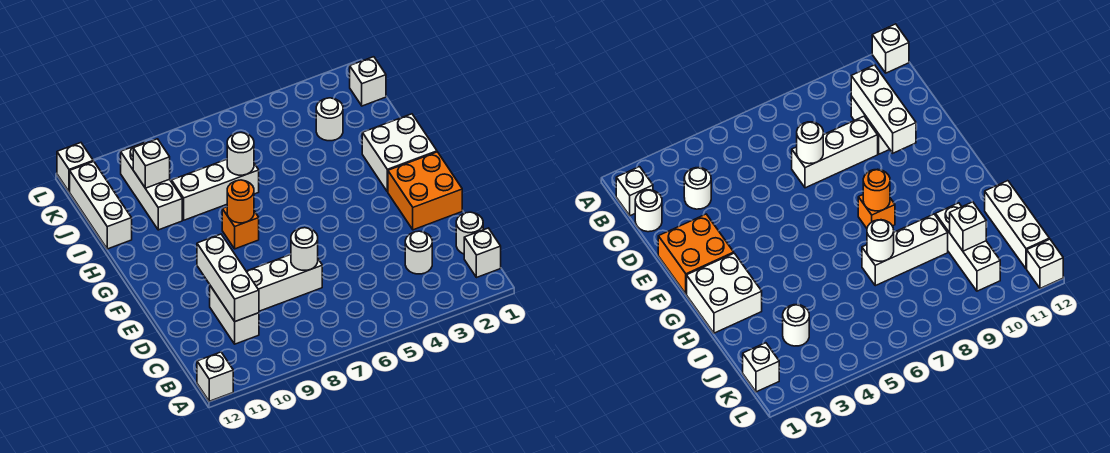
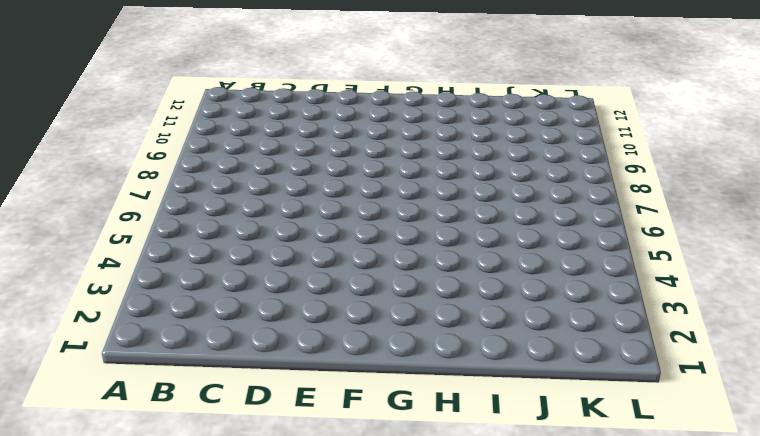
none -> white brick A12 level 1
none -> white brick B1 level 1
none -> white round brick C1 level 1

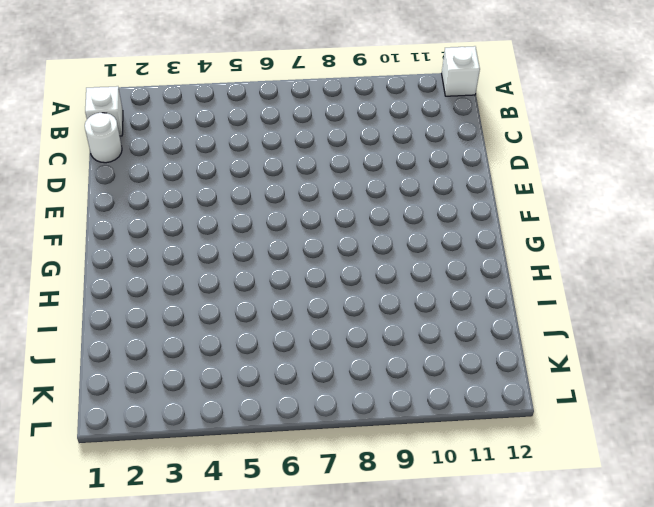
none -> white round brick C3 level 1
none -> white brick C10:D10 level 1
none -> white brick D7:D9 level 1

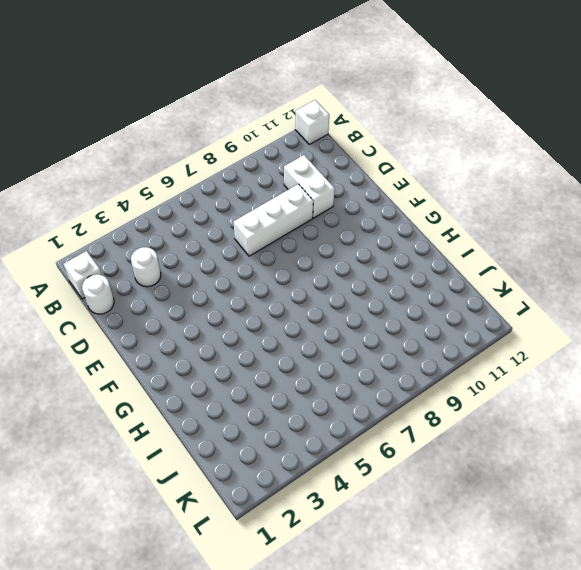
none -> orange brick E1:F2 level 1
none -> white brick G1:H2 level 1
none -> orange brick G8 level 1

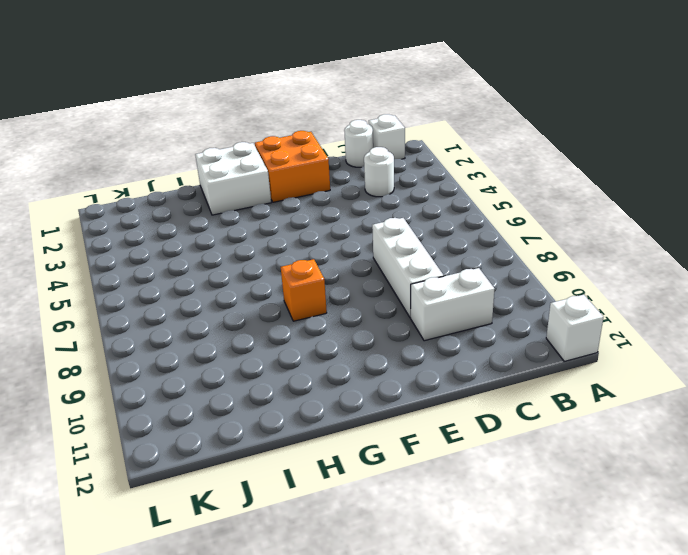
none -> white brick I7:I9 level 1
none -> white brick I10:K10 level 1
none -> white brick I12:K12 level 1

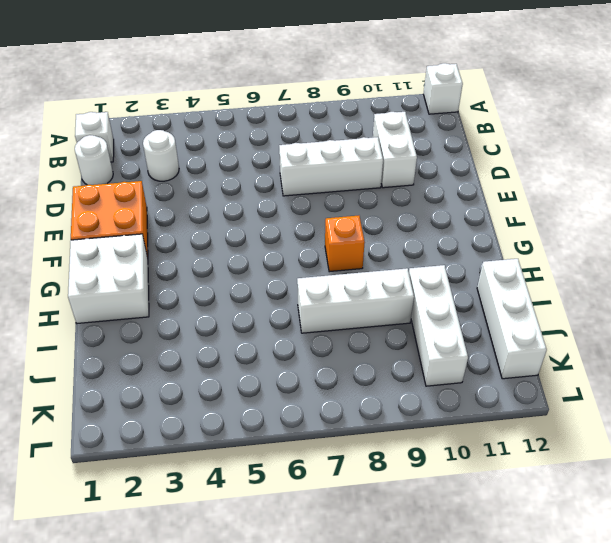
none -> white round brick J3 level 1
none -> white brick K1 level 1
none -> white brick L12 level 1

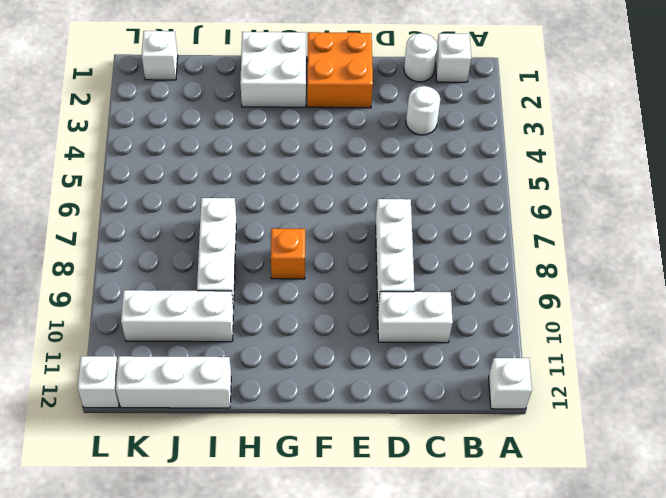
none -> white round brick J3 level 1
none -> white brick C10:E10 level 2
none -> white round brick D7 level 2

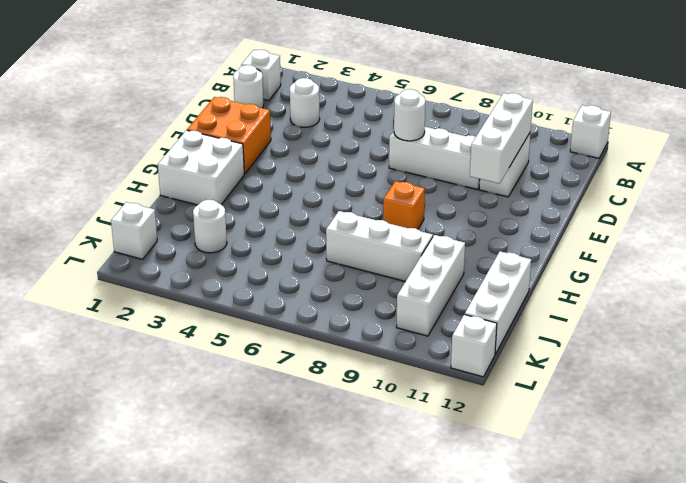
none -> orange round brick G8 level 2
none -> white round brick I7 level 2
none -> white brick J10 level 2

